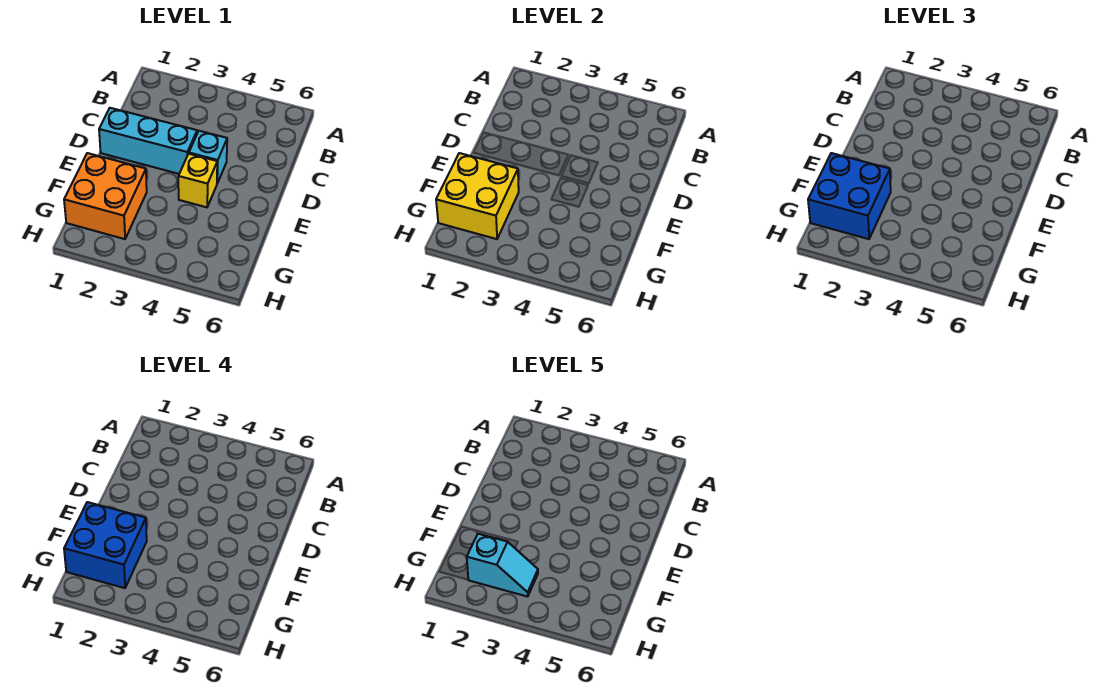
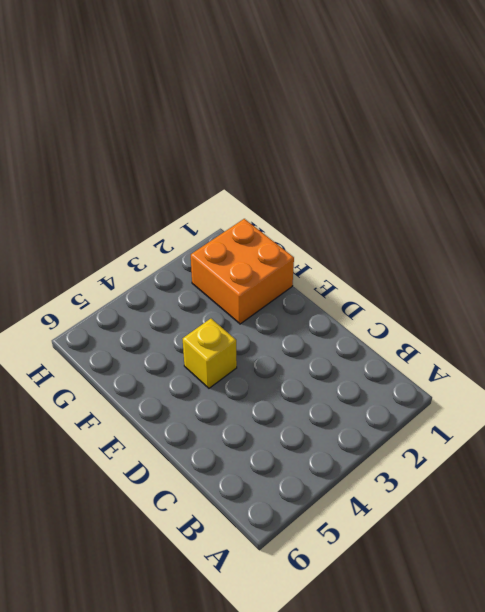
none -> cyan brick D1:D3 level 1
none -> cyan brick D4 level 1

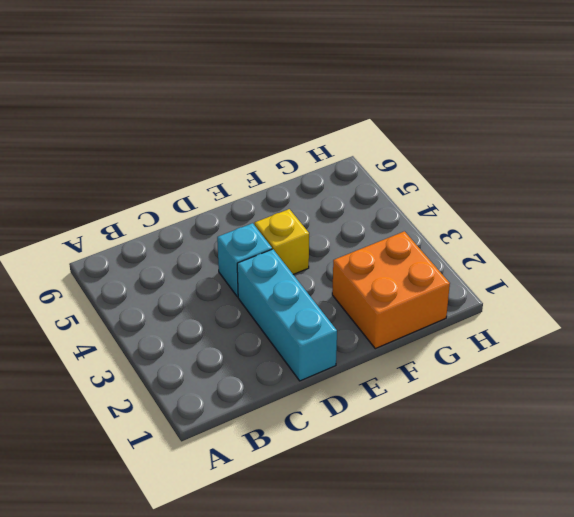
none -> yellow brick F1:G2 level 2
none -> blue brick F1:G2 level 3

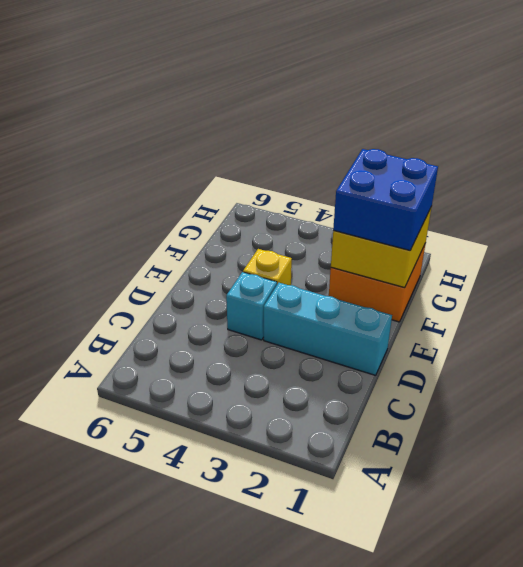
none -> blue brick F1:G2 level 4
none -> cyan slope G2:G3 level 5 top 2

